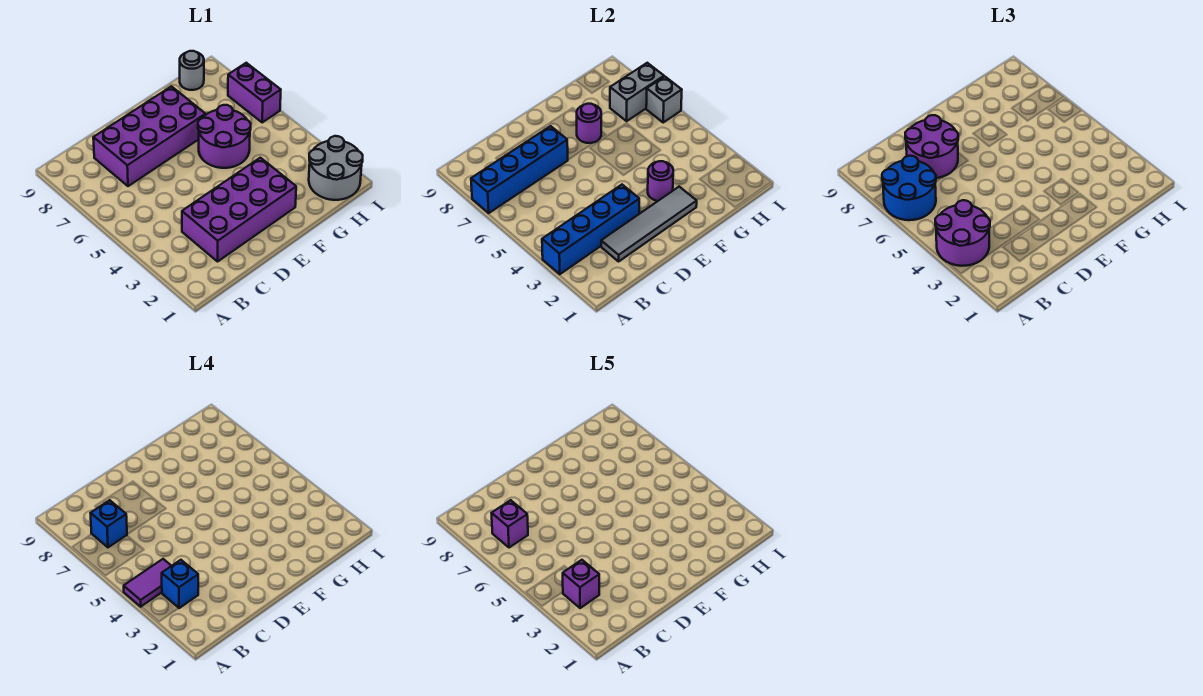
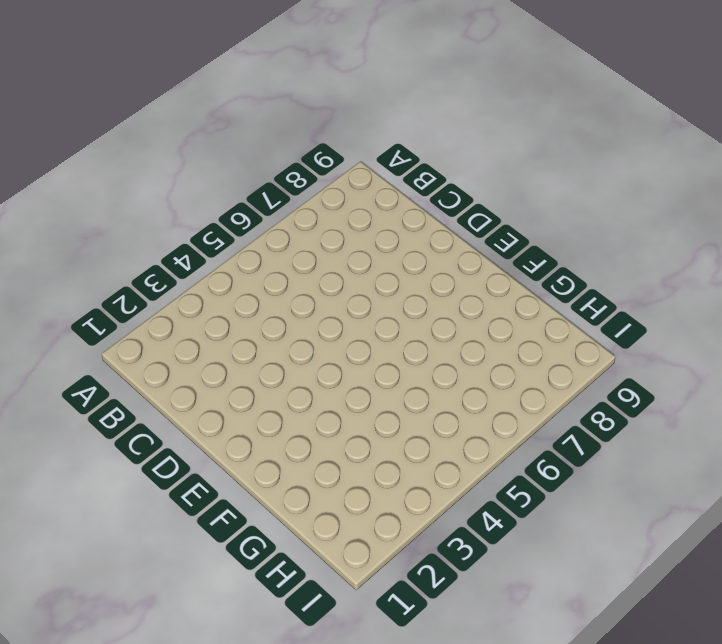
none -> purple brick C2:F3 level 1
none -> purple brick C7:F8 level 1
none -> purple round brick F5:G6 level 1

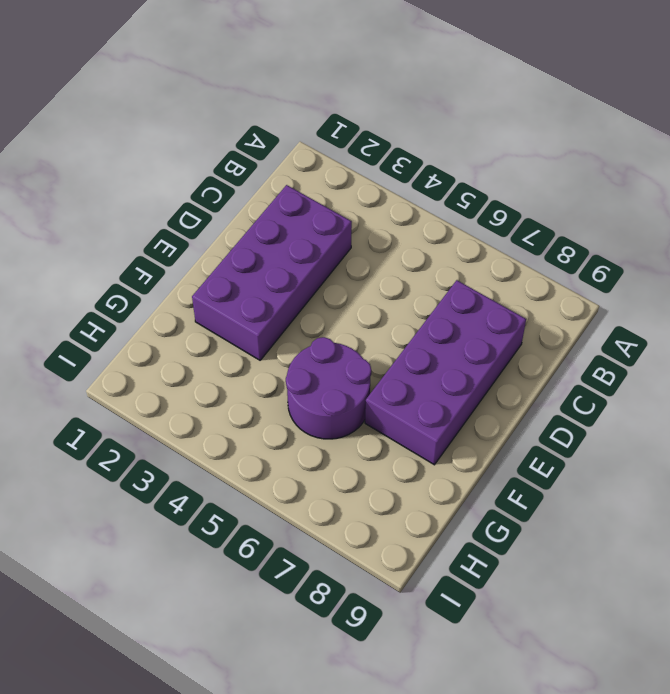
none -> grey round brick H1:I2 level 1
none -> grey round brick H9 level 1
none -> purple brick I6:I7 level 1

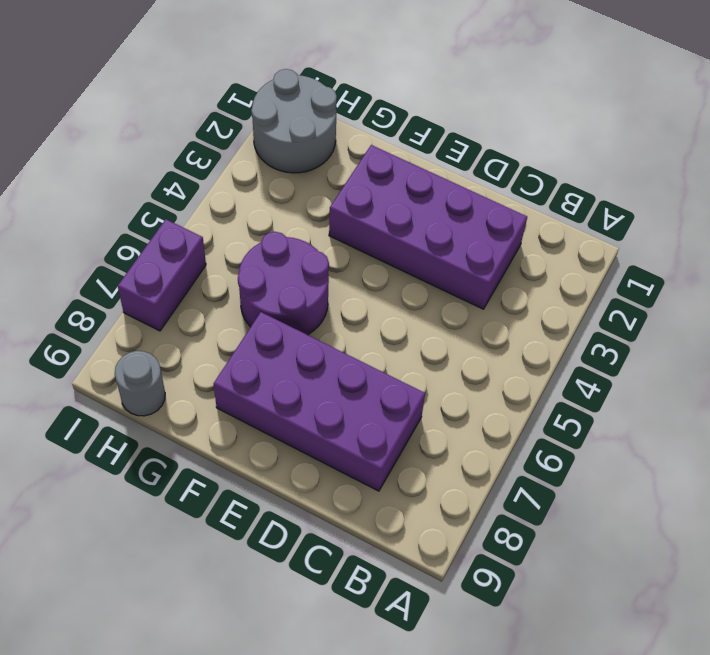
none -> blue brick A3:D3 level 2
none -> blue brick A7:D7 level 2
none -> grey tile C2:F2 level 2

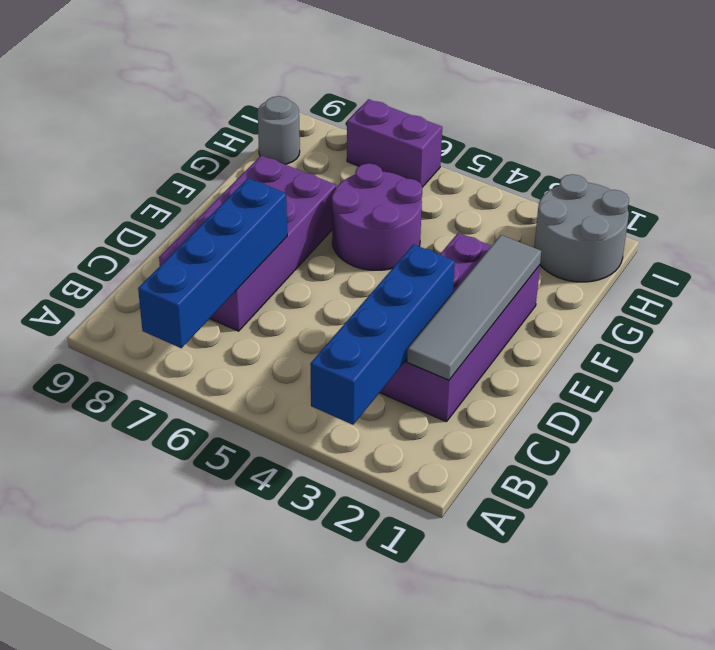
none -> purple round brick F3 level 2
none -> purple round brick F7 level 2
none -> grey brick H7:I7 level 2

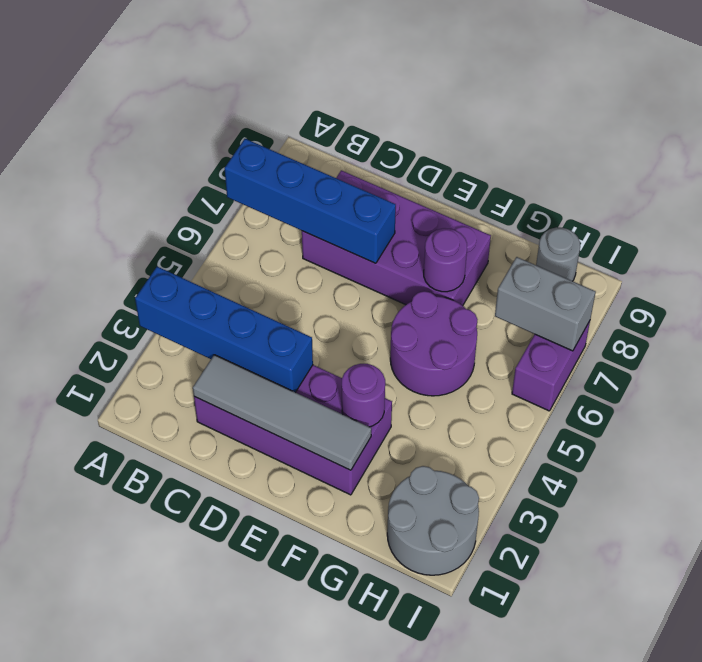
none -> grey brick I6 level 2
none -> purple round brick A3:B4 level 3
none -> blue round brick A6:B7 level 3

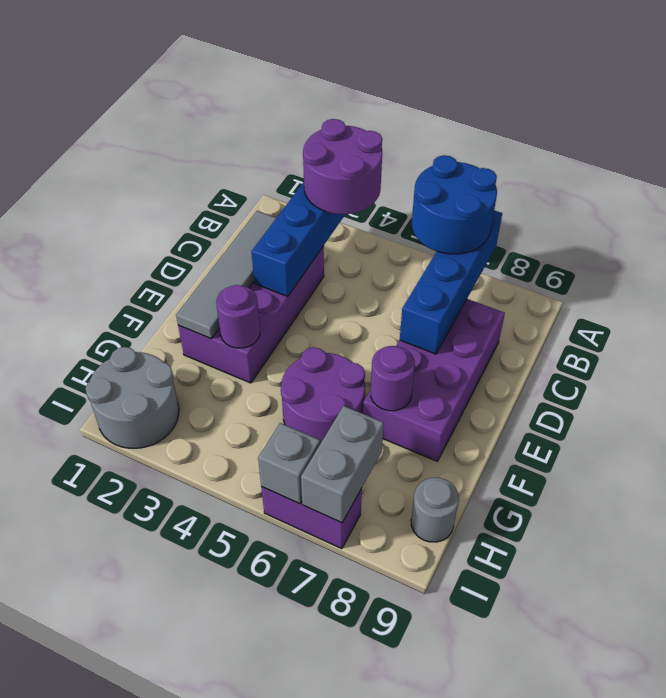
none -> purple round brick C7:D8 level 3
none -> purple tile A4:B4 level 4
none -> blue brick B3 level 4

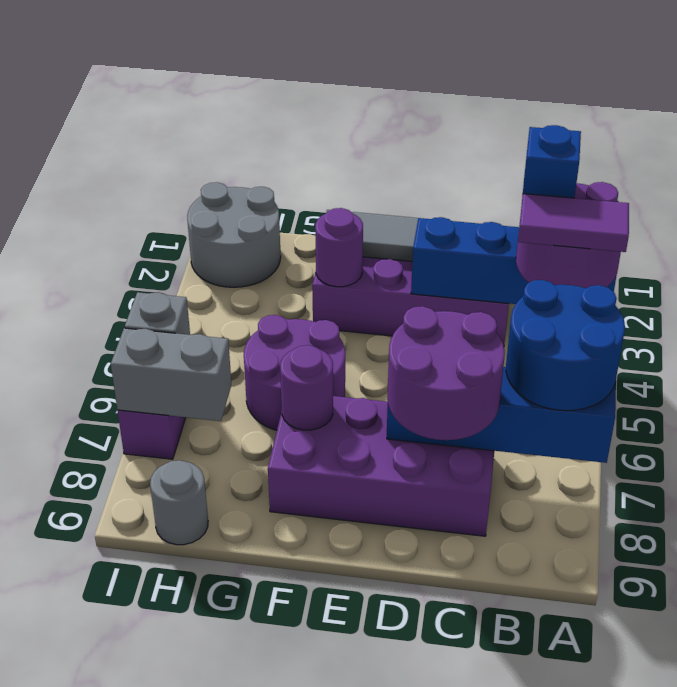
none -> blue brick B7 level 4
none -> purple brick B3 level 5
none -> purple brick B7 level 5

